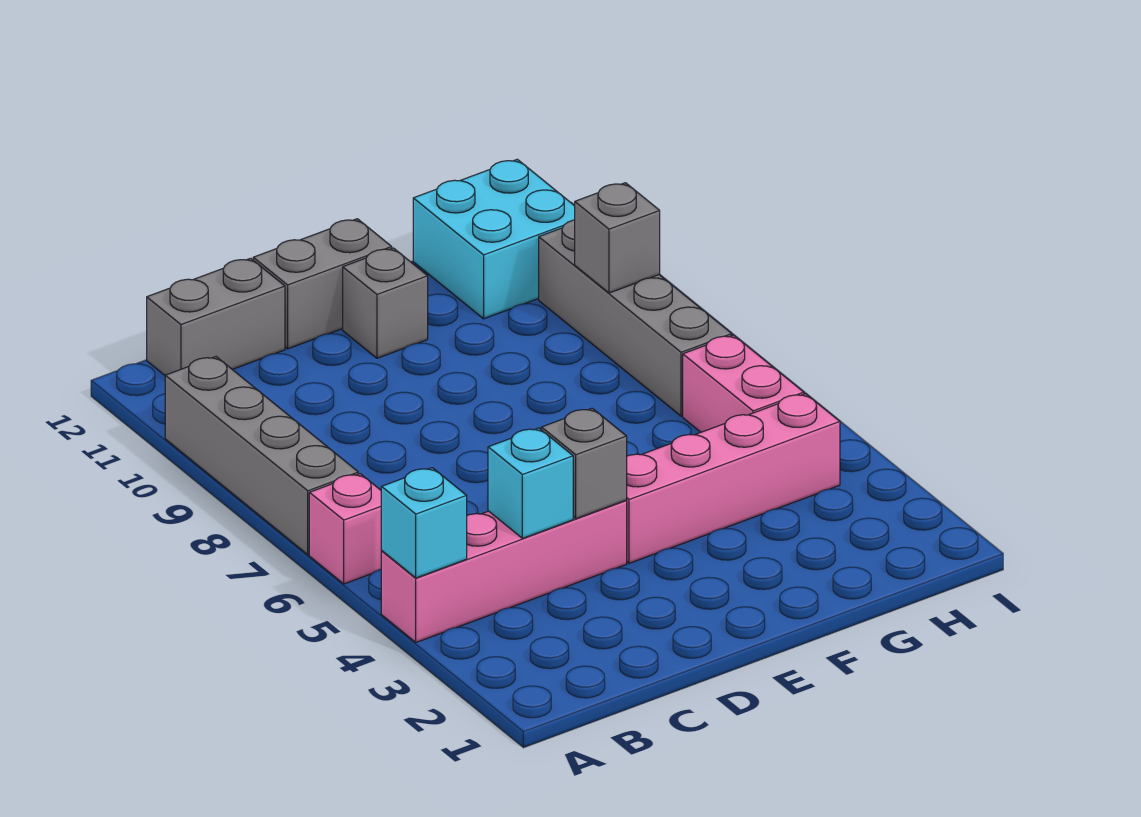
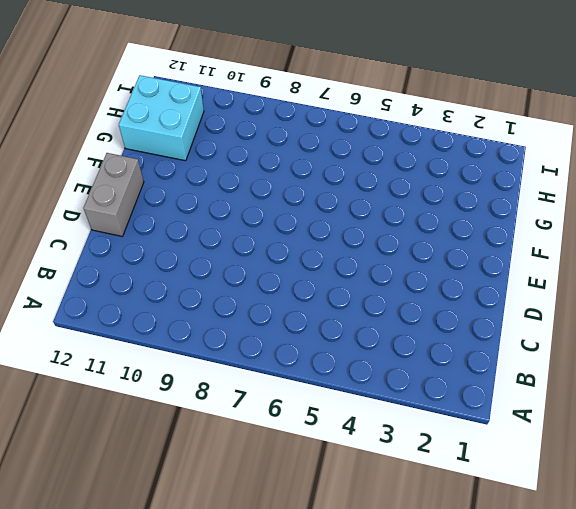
none -> pink brick A4:D4 level 1
none -> pink brick A6 level 1
none -> grey brick A7:A10 level 1

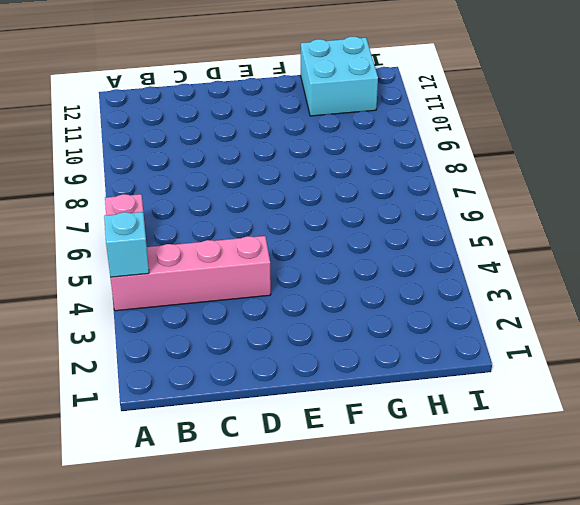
none -> grey brick A7:A10 level 1
none -> grey brick B12:C12 level 1
none -> grey brick D12:E12 level 1

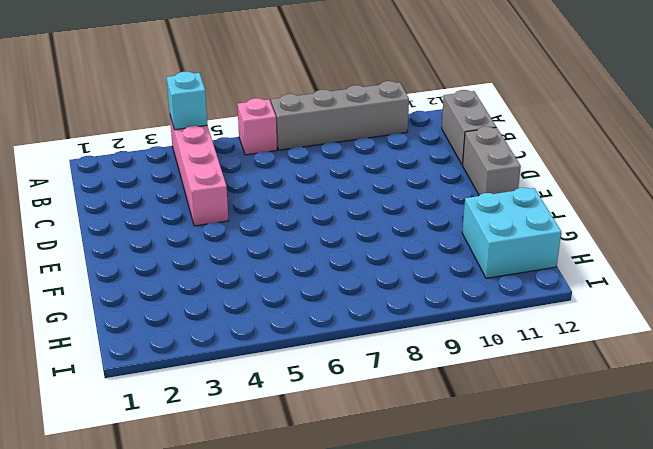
none -> pink brick E4:H4 level 1
none -> grey brick E11 level 1
none -> pink brick H5:H6 level 1

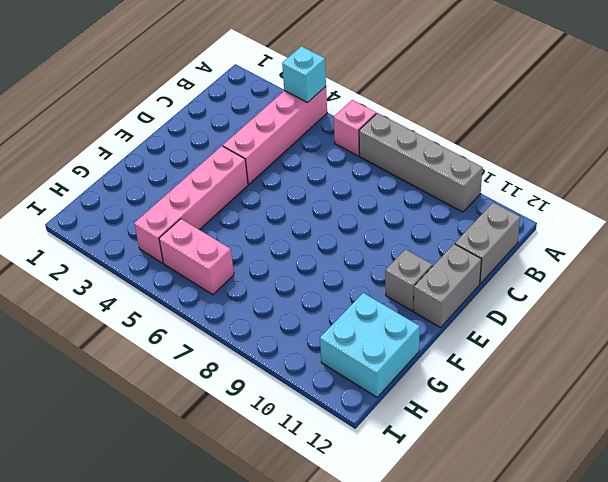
none -> grey brick H7:H10 level 1
none -> cyan brick C4 level 2
none -> grey brick D4 level 2

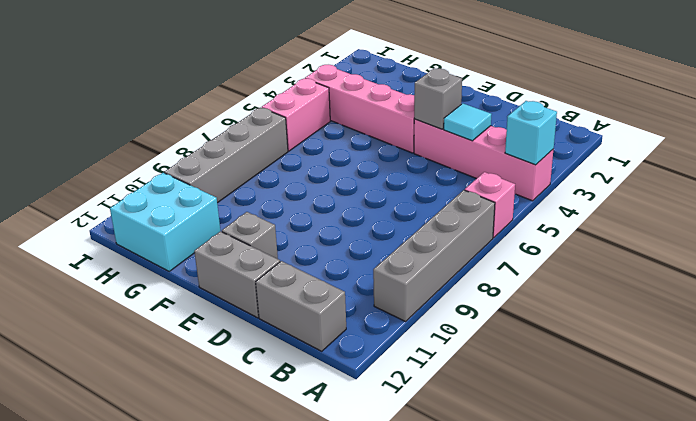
cyan tile C4 level 2 -> cyan brick C4 level 2
none -> grey brick H9 level 2

